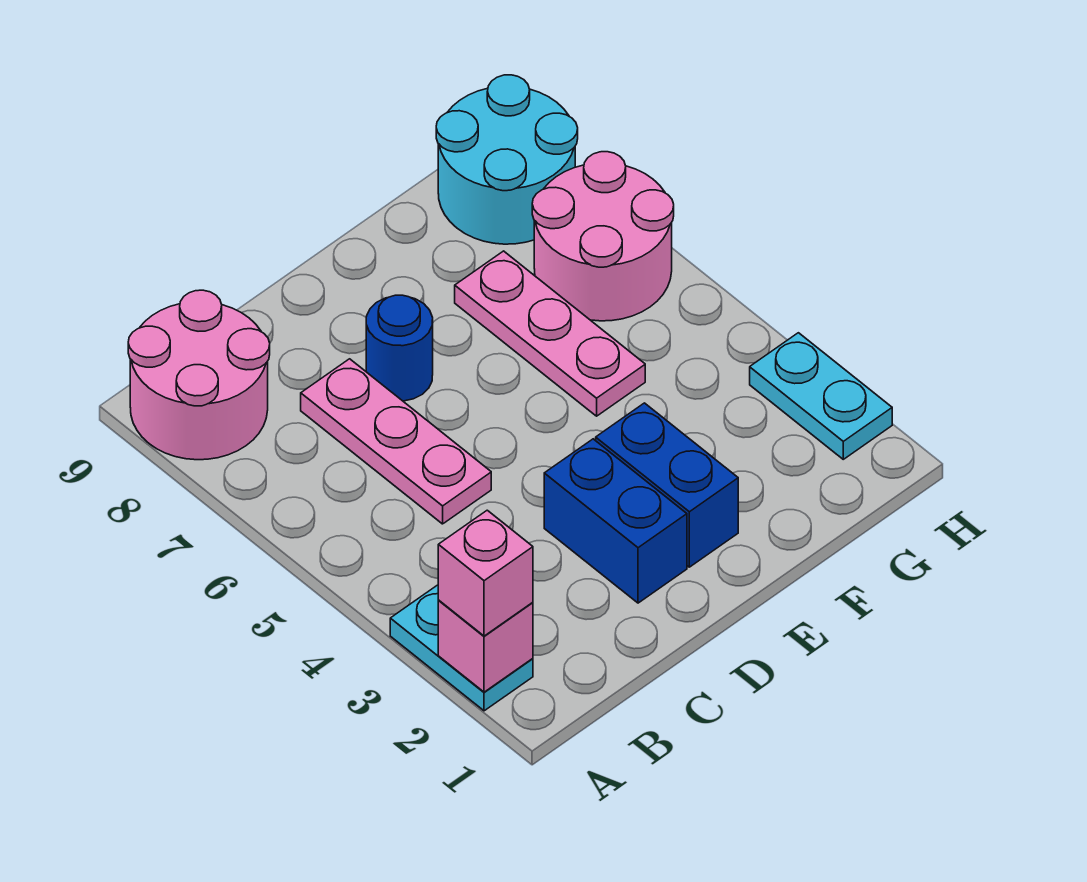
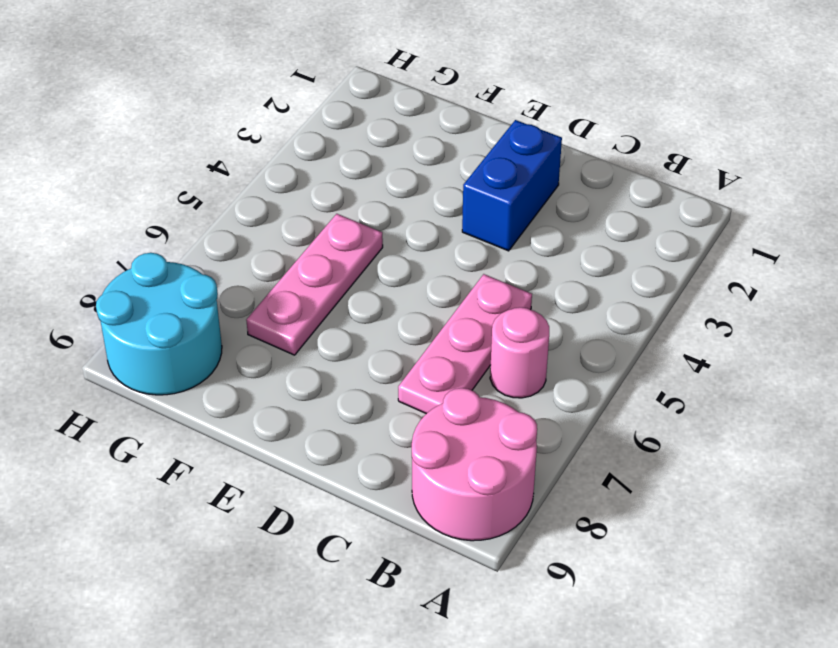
pink round brick B6 level 1 -> none
none -> cyan plate A2:A3 level 1
none -> blue round brick D7 level 1
none -> blue brick E2:E3 level 1

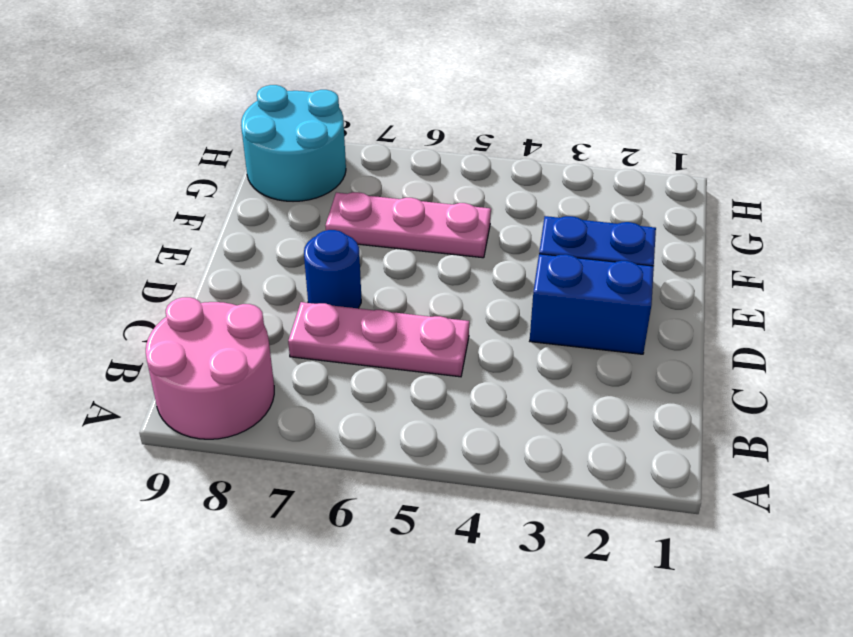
none -> cyan plate A2:A3 level 1
none -> pink round brick G6:H7 level 1
none -> cyan plate H2:H3 level 1

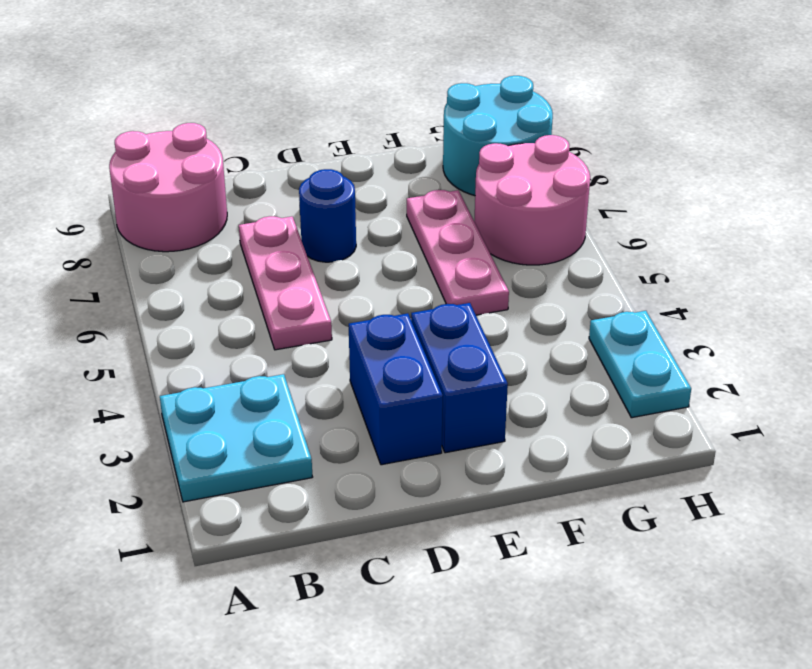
cyan plate A2:B3 level 1 -> cyan plate A2:A3 level 1
none -> pink brick A2 level 2
none -> pink brick A2 level 3

